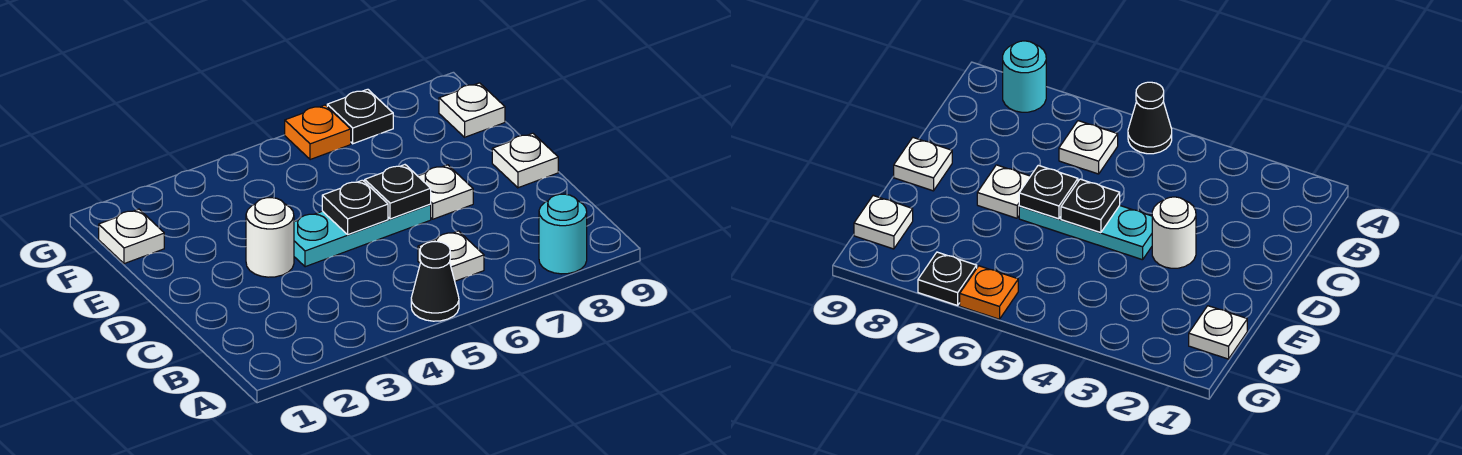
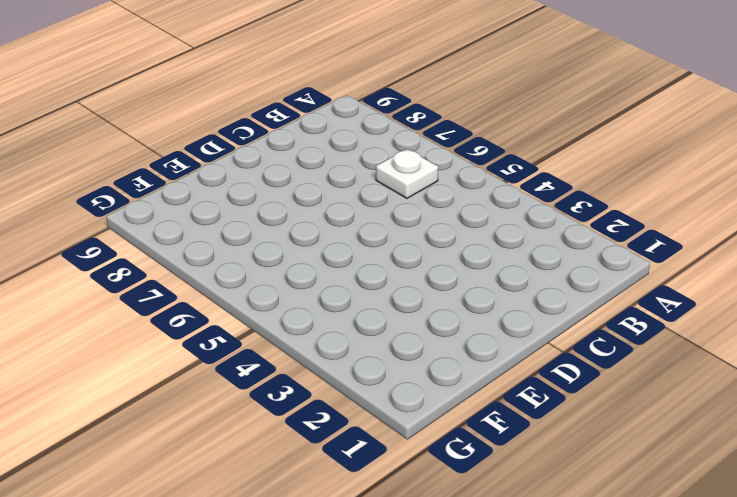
none -> black cone A5 level 1
none -> cyan round brick A8 level 1
none -> white round brick D3 level 1

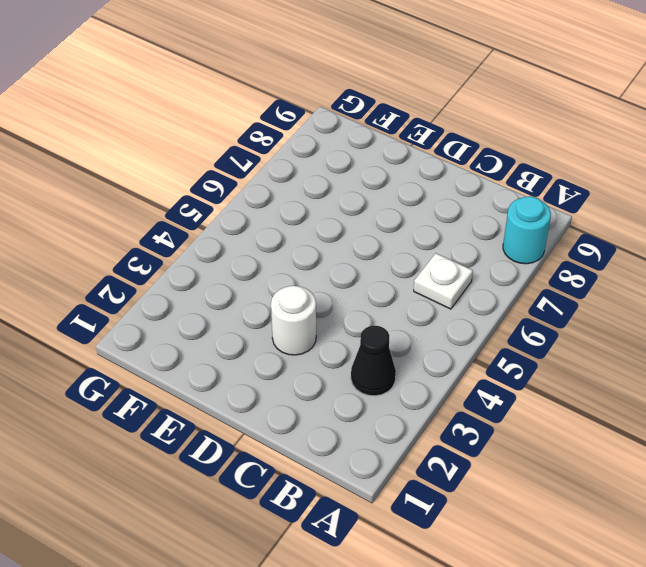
black cone B3 level 1 -> black cone A5 level 1
none -> cyan plate D4:D6 level 1
none -> white plate D7 level 1
none -> white plate D9 level 1

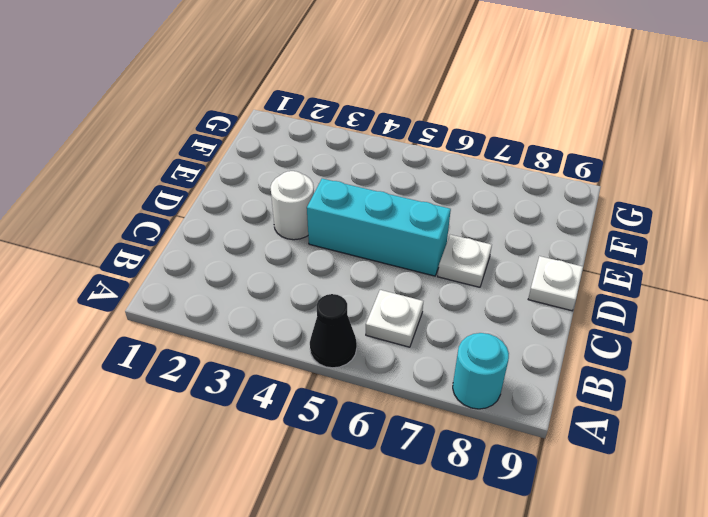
cyan brick D4:D6 level 1 -> cyan plate D4:D6 level 1
none -> white plate F1 level 1
none -> white plate F9 level 1
none -> orange plate G6 level 1

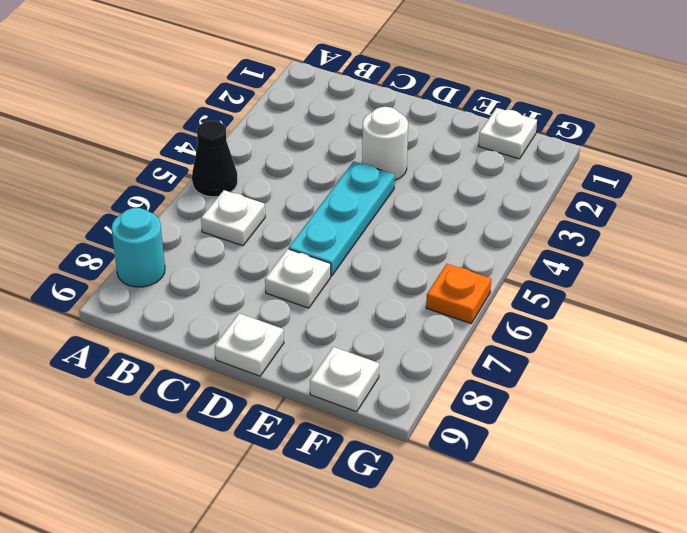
none -> black plate G7 level 1
none -> black plate D5 level 2
none -> black plate D6 level 2

